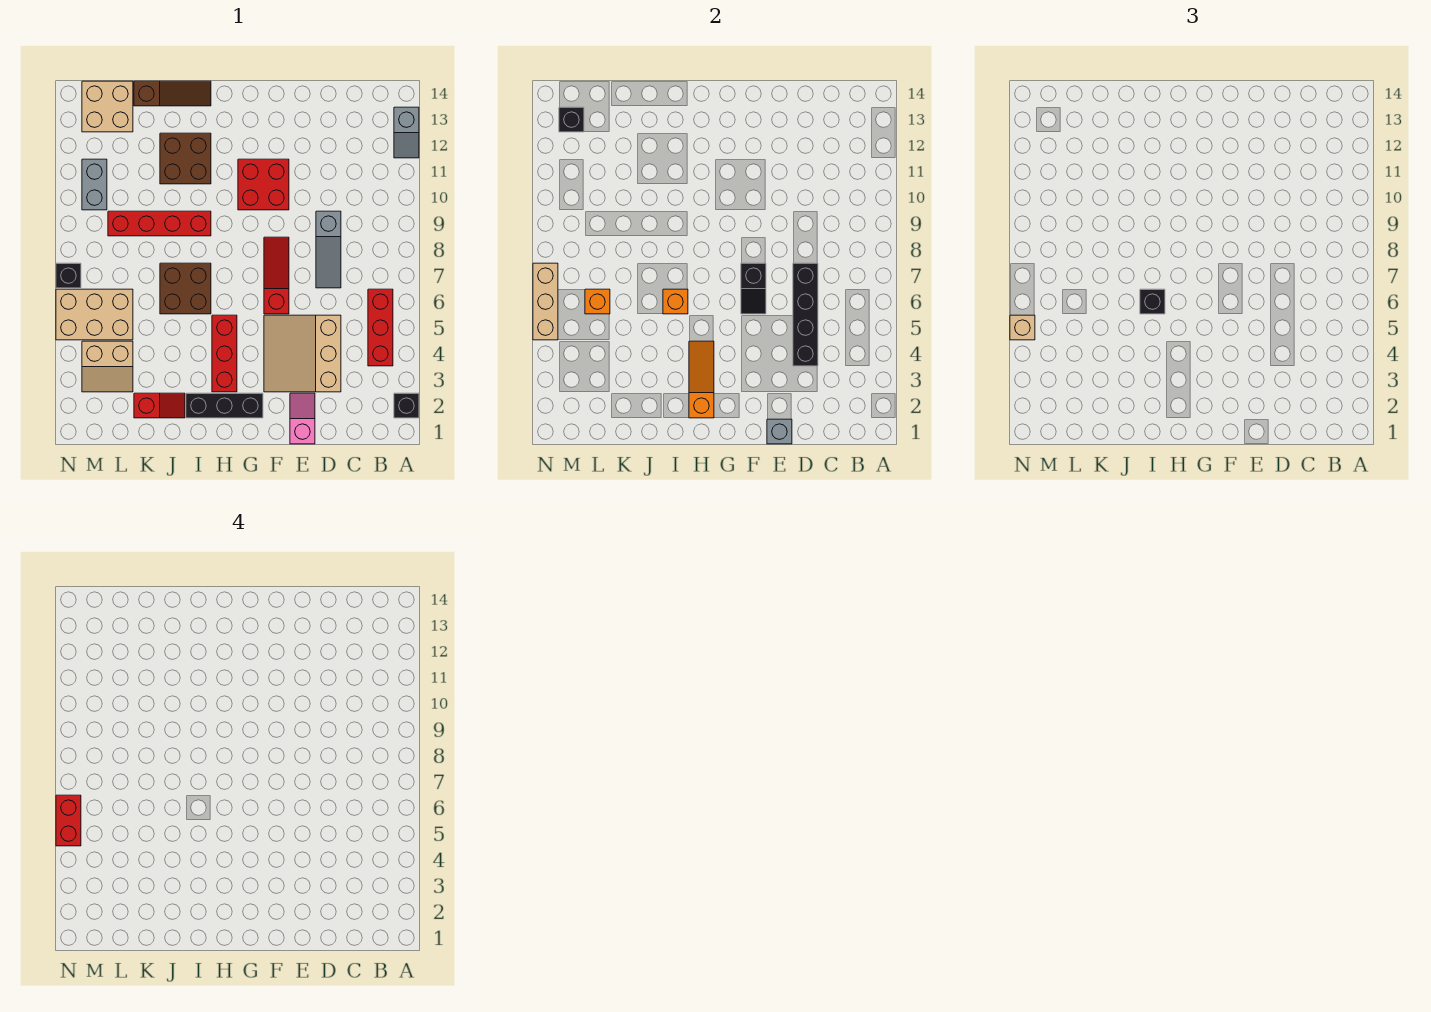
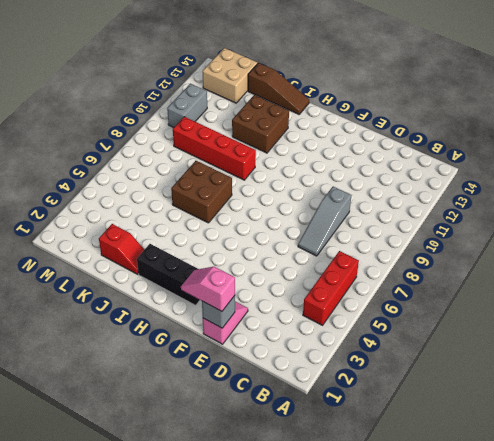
pink slope E1:F1 level 3 top E -> none
none -> black brick A2 level 1
none -> grey slope A12:A13 level 1 top 13
none -> tan slope D3:F5 level 1 top D
none -> red slope F6:F8 level 1 top 6

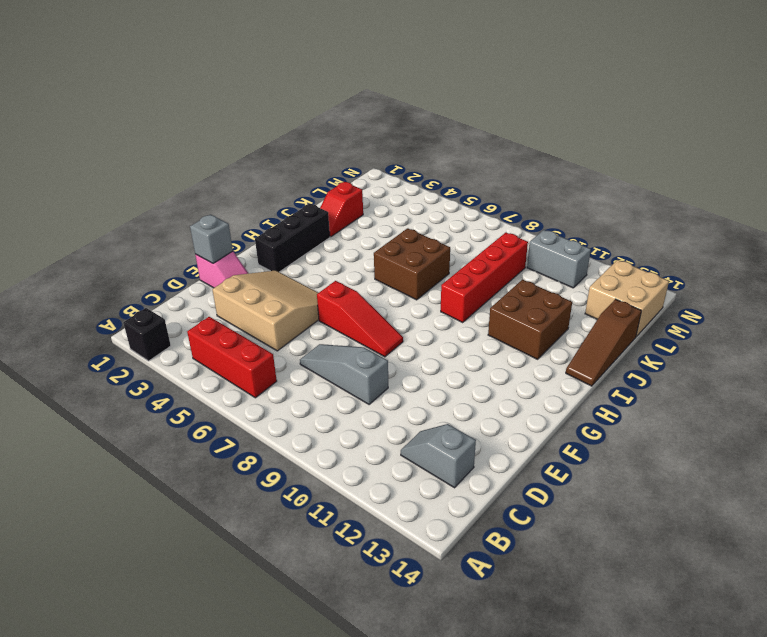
grey slope C12:C13 level 1 top 13 -> grey slope A12:A13 level 1 top 13
none -> red brick F10:G11 level 1
none -> red brick H3:H5 level 1
none -> tan slope L3:M4 level 1 top 4
none -> tan brick L5:N6 level 1

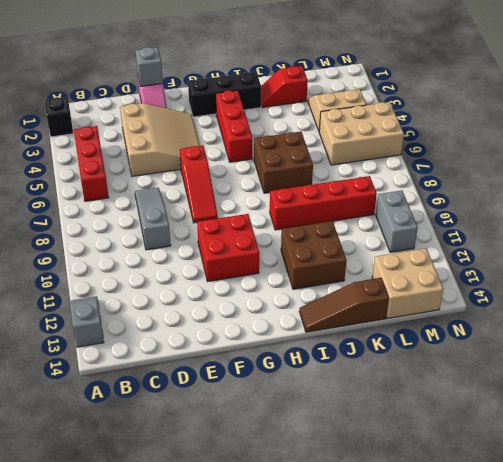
none -> black brick N7 level 1
none -> black brick D4:D7 level 2
none -> black slope F6:F7 level 2 top 7
none -> orange slope H2:H4 level 2 top 2

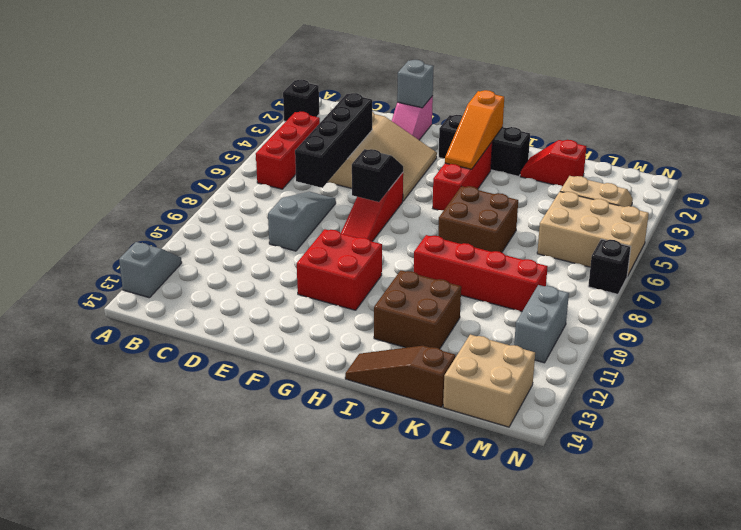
none -> orange brick I6 level 2
none -> orange brick L6 level 2
none -> black brick M13 level 2
none -> tan brick N5:N7 level 2

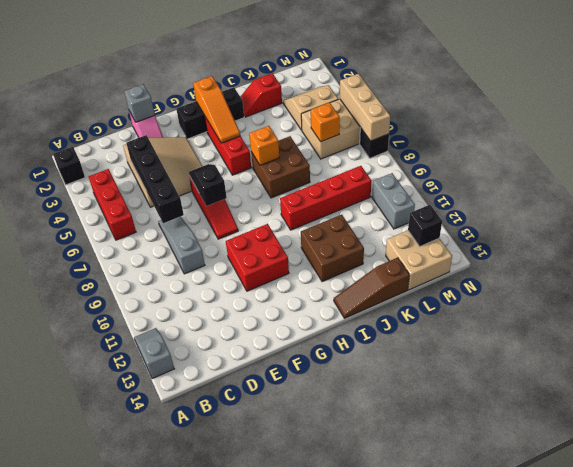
none -> black brick I6 level 3
none -> tan brick N5 level 3
none -> red brick N5:N6 level 4

